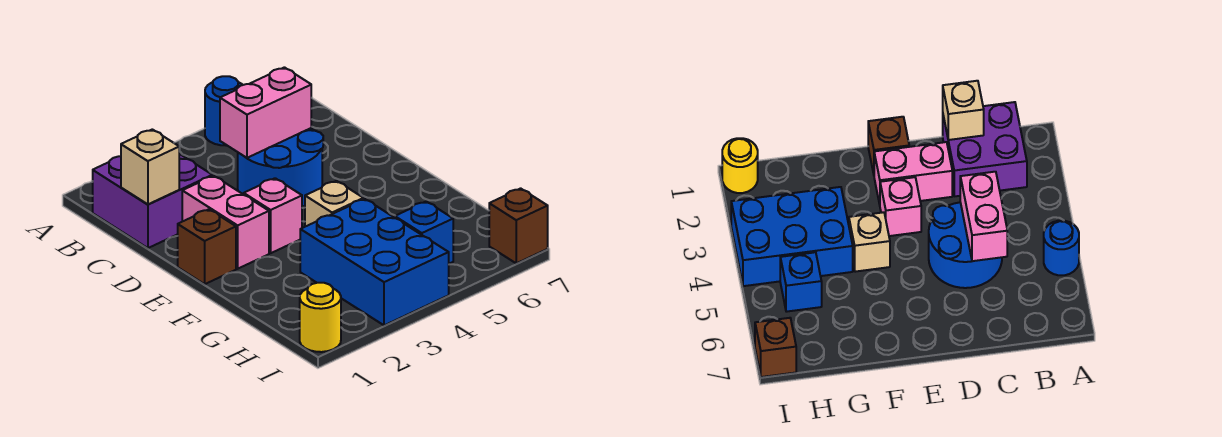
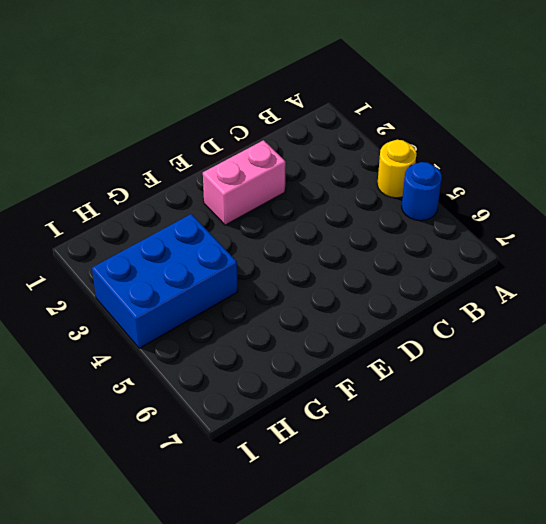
yellow round brick A4 level 1 -> yellow round brick I1 level 1
none -> purple brick B1:C2 level 1
none -> blue round brick C4:D5 level 1
none -> brown brick E1 level 1

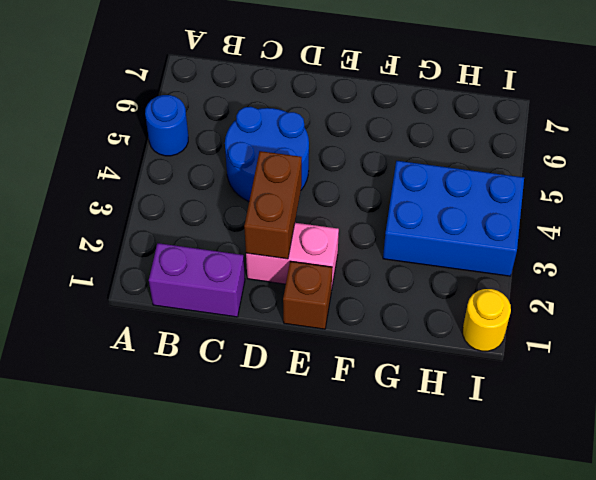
purple brick B1:C1 level 1 -> purple brick B1:C2 level 1
brown brick D2:D3 level 2 -> none
none -> pink brick E3 level 1
none -> tan brick F4 level 1
none -> blue brick H5 level 1

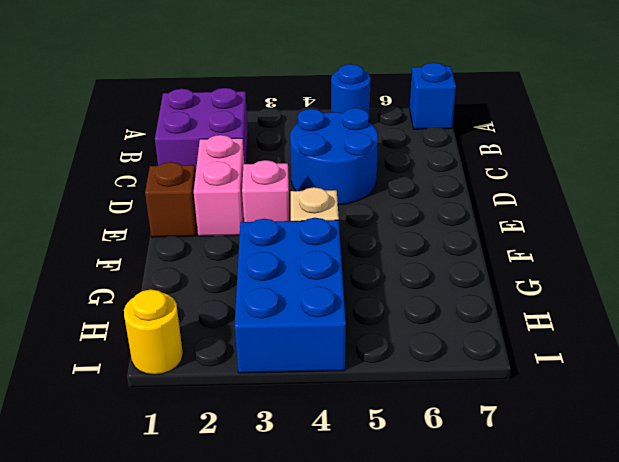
blue brick A7 level 1 -> blue brick H5 level 1
none -> brown brick I7 level 1
none -> tan brick C1 level 2
none -> pink brick C4:C5 level 2

